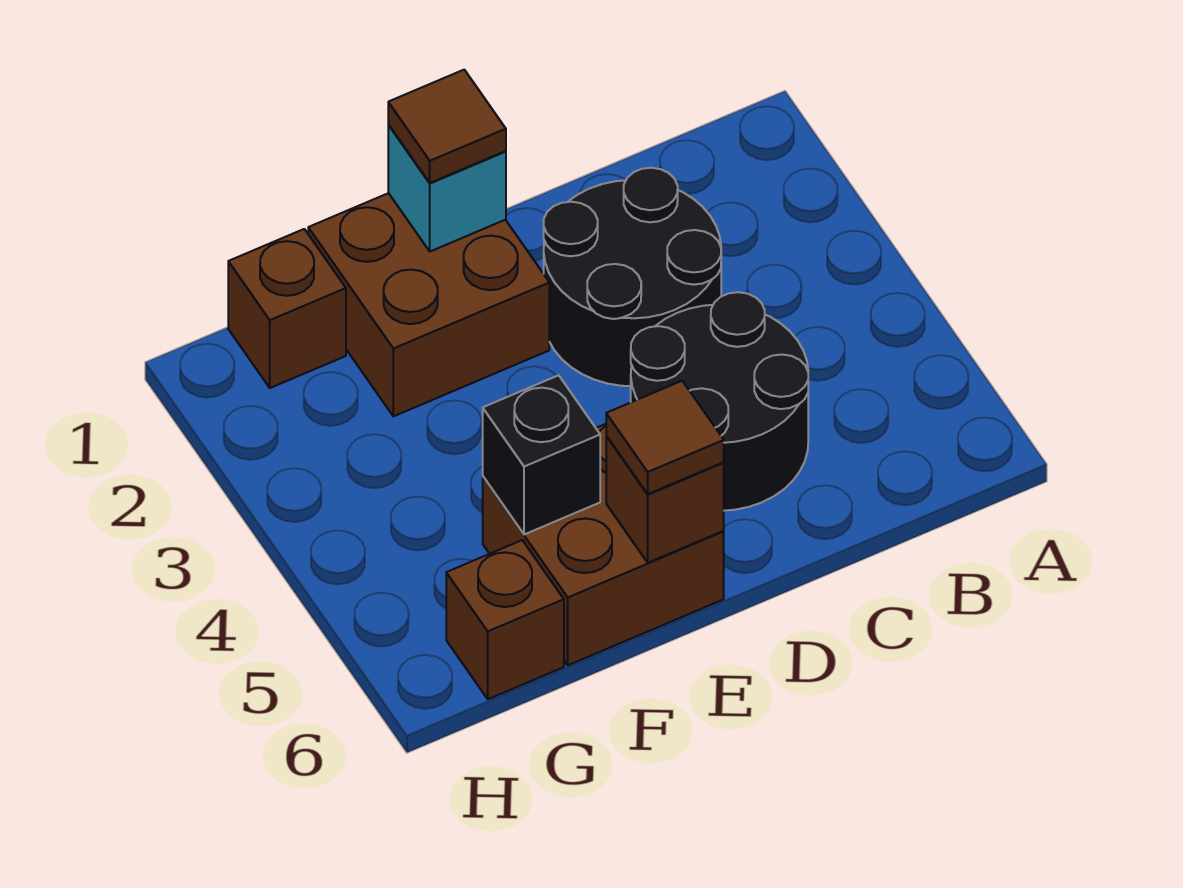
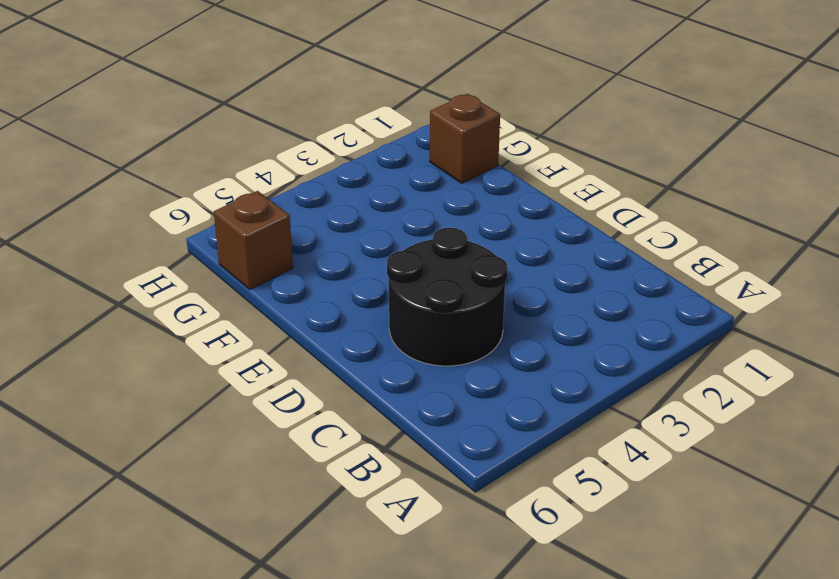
none -> black round brick C2:D3 level 1
none -> brown brick E1:F2 level 1

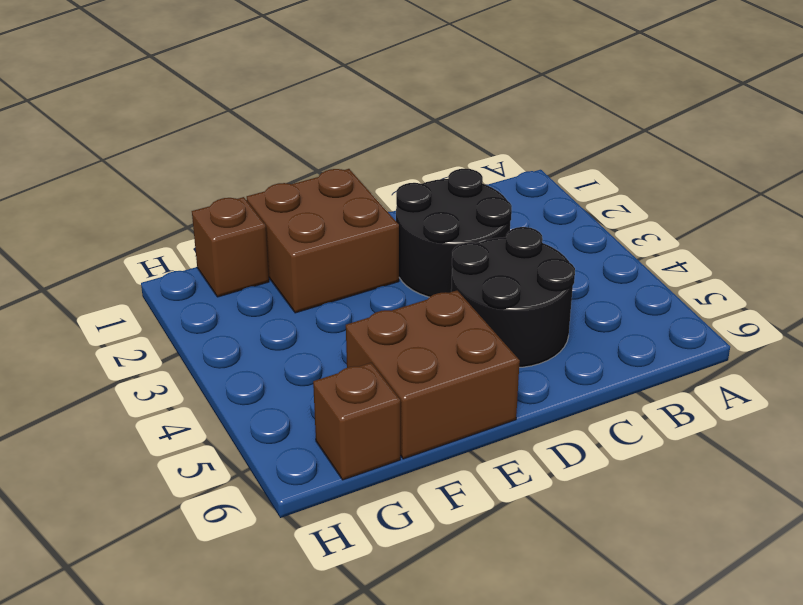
none -> cyan brick E1 level 2
none -> brown brick E6 level 2

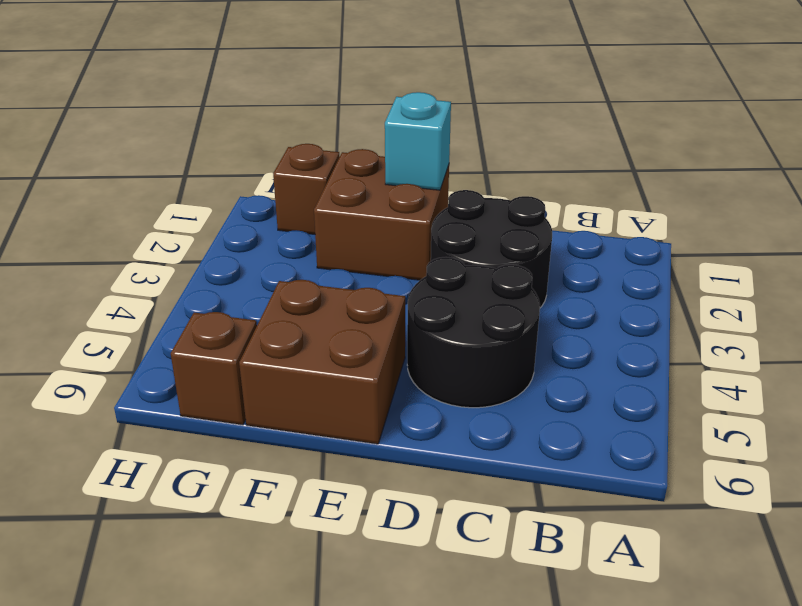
none -> brown brick E6 level 2
none -> black brick F5 level 2

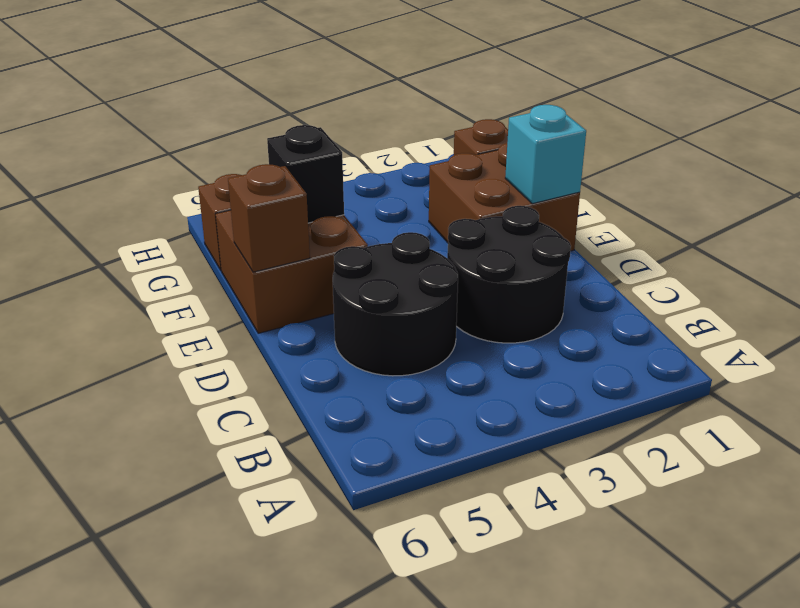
none -> brown tile E1 level 3
none -> brown tile E6 level 3

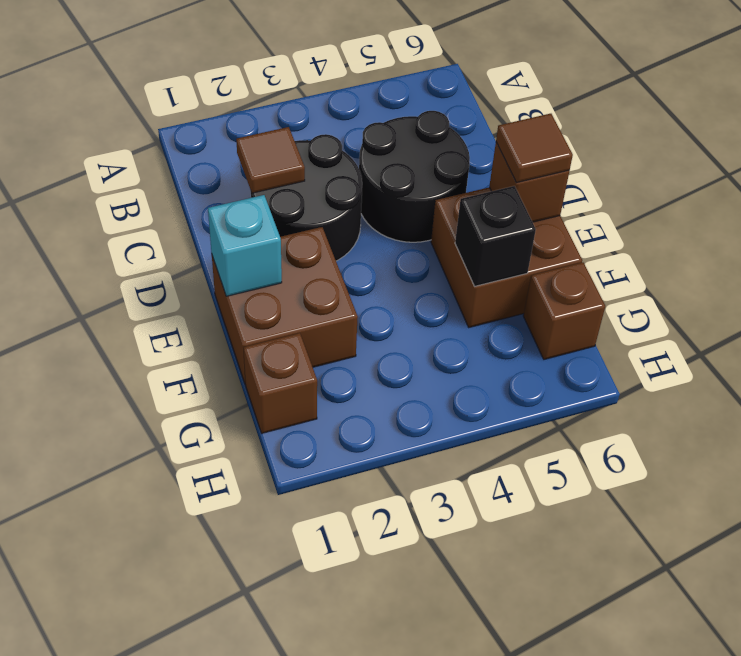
brown tile C2 level 2 -> brown tile E1 level 3

